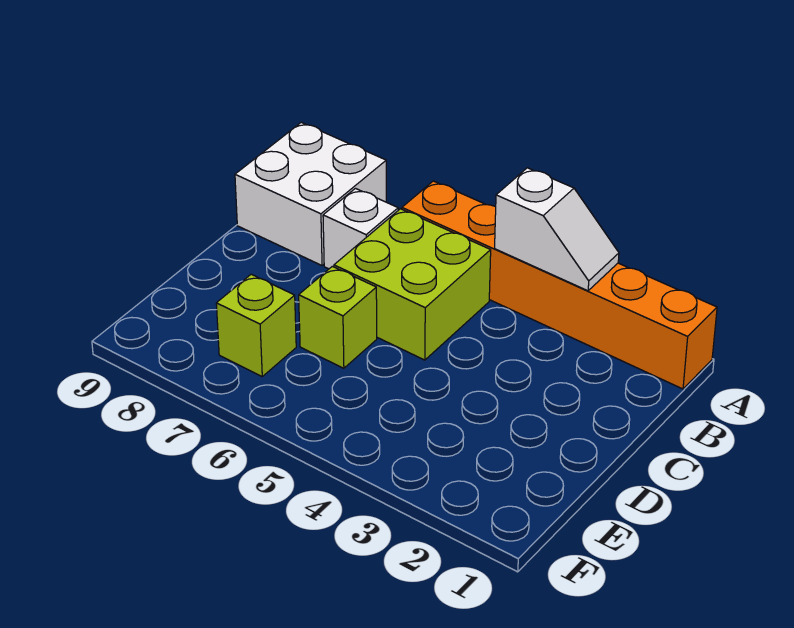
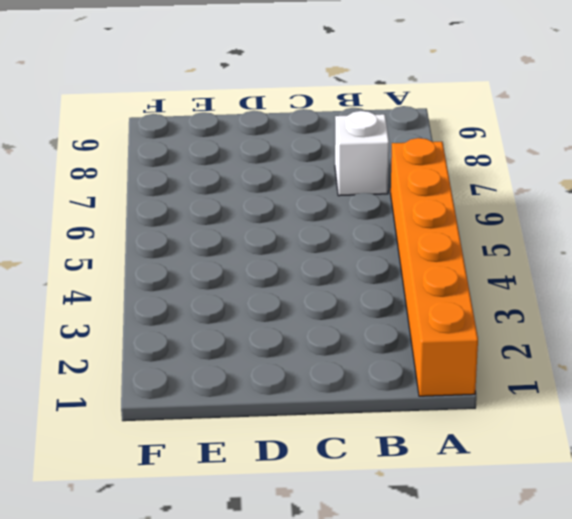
none -> white brick A8:B9 level 1
none -> lime brick B5:C6 level 1

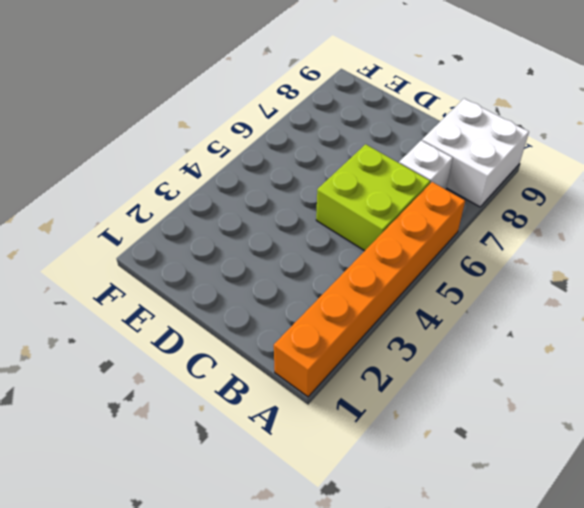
none -> lime brick D6 level 1
none -> lime brick E7 level 1

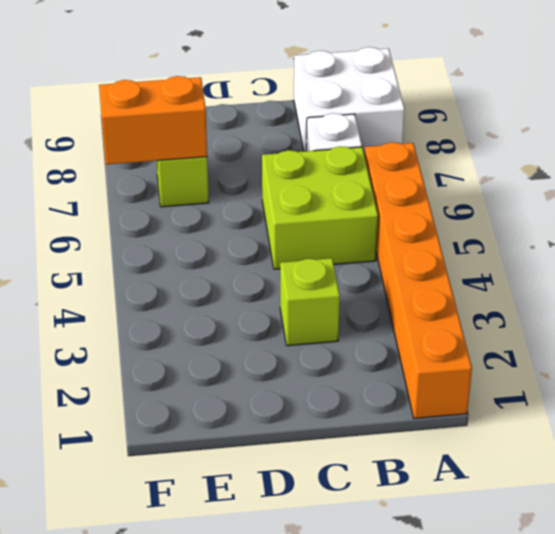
lime brick C3 level 1 -> lime brick D6 level 1
orange brick E7:F7 level 2 -> none
none -> white slope A3:A4 level 2 top 4

